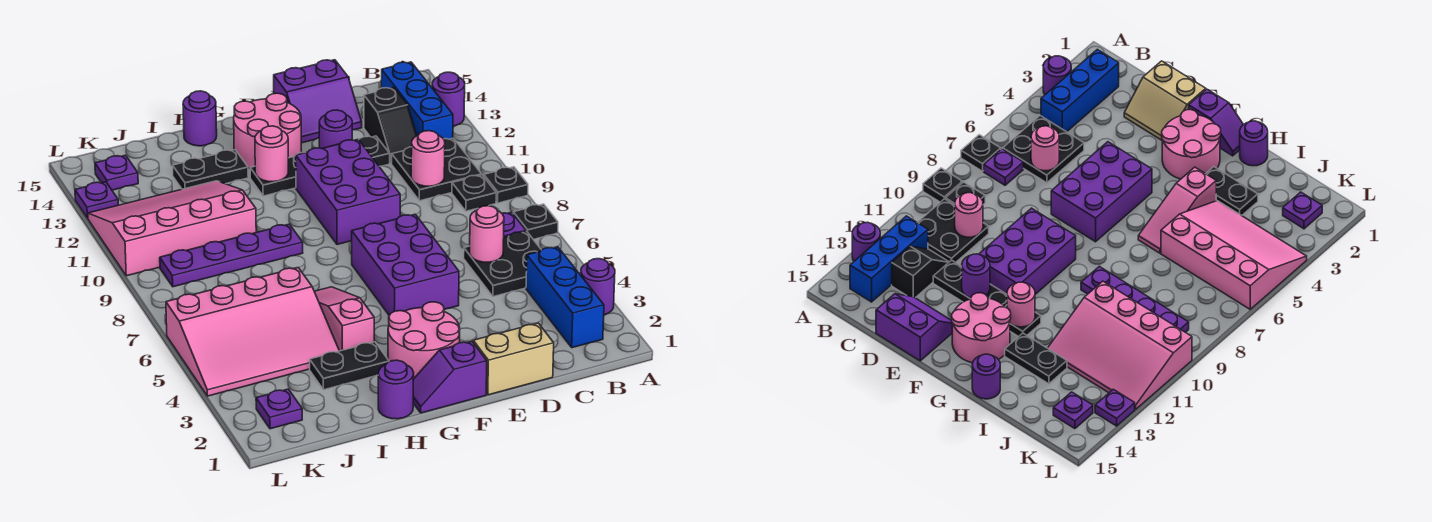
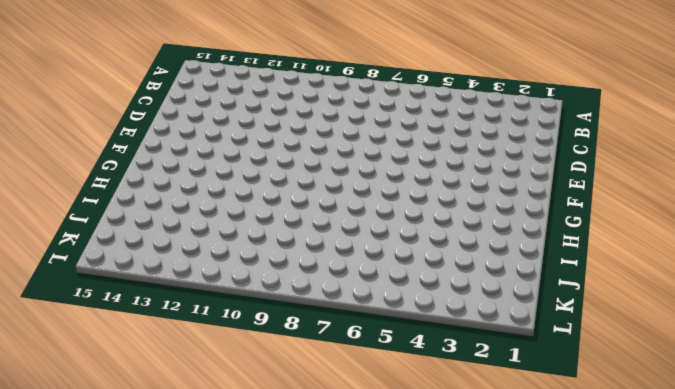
none -> purple round brick A3 level 1
none -> black plate A7 level 1
none -> black plate A9 level 1
none -> purple round brick A13 level 1

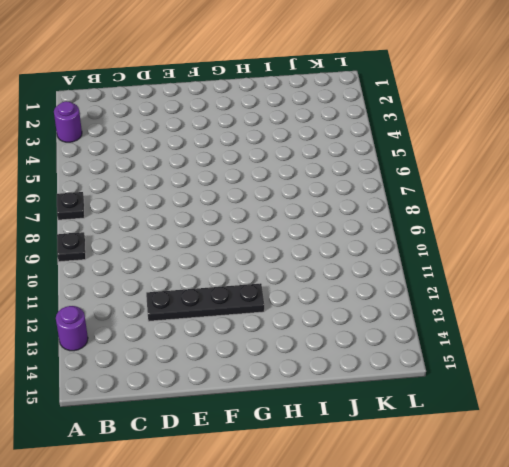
none -> blue brick B2:B4 level 1
none -> black plate B5:C6 level 1
none -> purple plate B7 level 1
none -> black plate B9 level 1

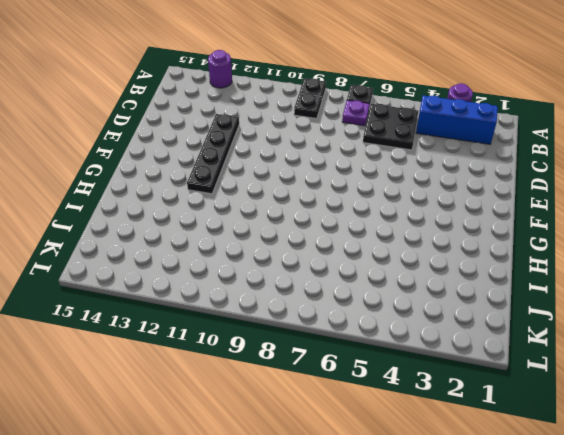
none -> black plate B10:C11 level 1
none -> blue brick B12:B14 level 1
none -> black slope C12:C13 level 1 top 13
none -> tan slope D1:E2 level 1 top 1

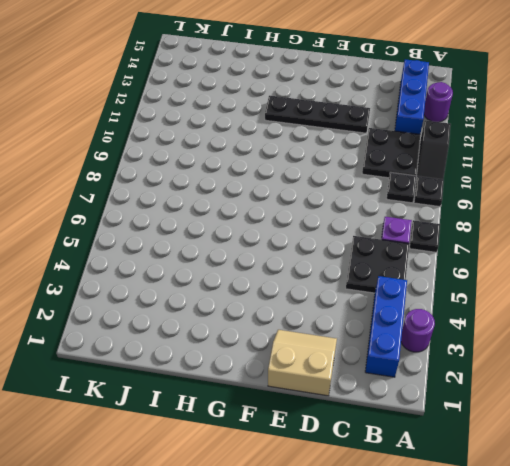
black slope A10:A11 level 1 top 11 -> black slope C12:C13 level 1 top 13
none -> purple slope D14:E15 level 1 top 15
none -> purple brick E5:F7 level 1
none -> purple brick E9:F11 level 1
none -> purple slope F1:G1 level 1 top F

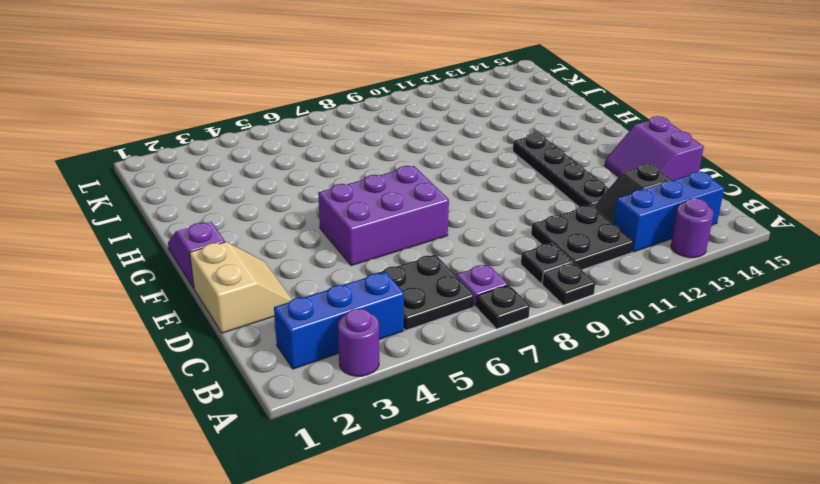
none -> purple brick E9:F11 level 1
none -> pink round brick F2:G3 level 1
none -> pink round brick F13:G14 level 1
none -> purple round brick H1 level 1

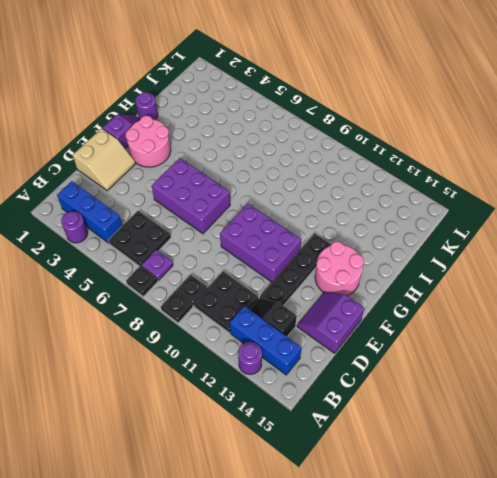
none -> black plate H3:I3 level 1
none -> pink slope H4:H6 level 1 top 4
none -> purple plate H9:K9 level 1
none -> black plate H13:I13 level 1

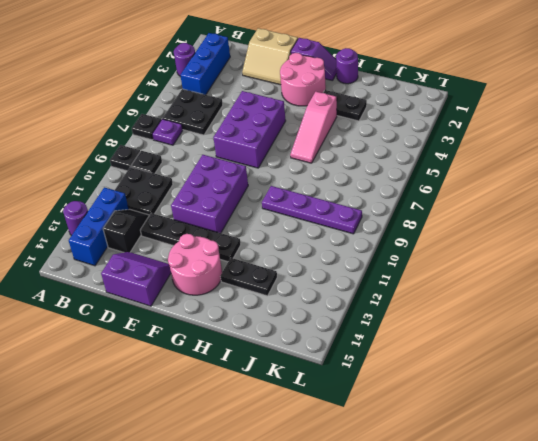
none -> purple round brick H15 level 1
none -> pink slope I4:L6 level 1 top 6
none -> pink slope I10:L12 level 1 top 10
none -> purple plate K2 level 1

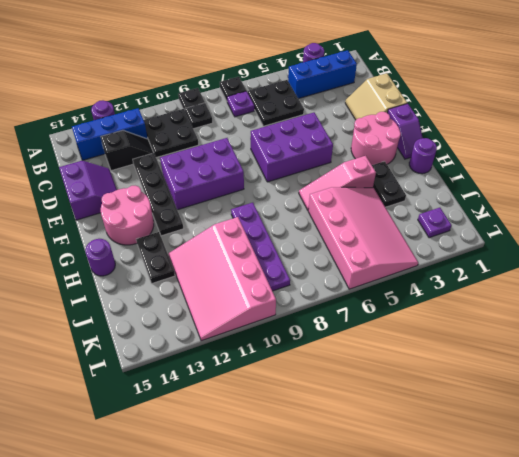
none -> purple plate K14 level 1
none -> purple plate L13 level 1
none -> pink round brick C6 level 2
none -> pink round brick C10 level 2

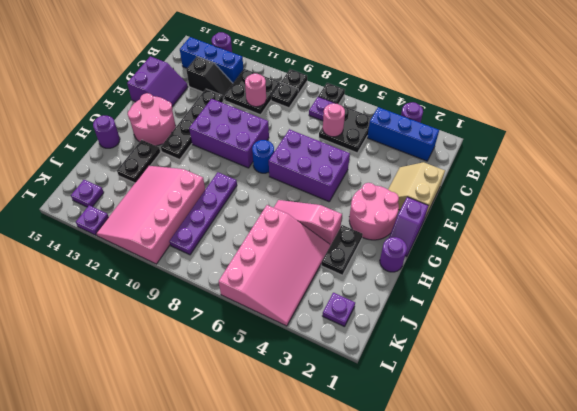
blue round brick F8 level 1 -> none
none -> purple round brick E12 level 2
none -> pink round brick G12 level 2

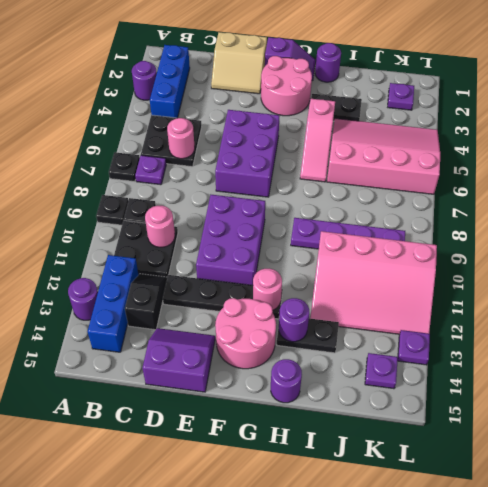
purple round brick H13 level 2 -> purple round brick E12 level 2

